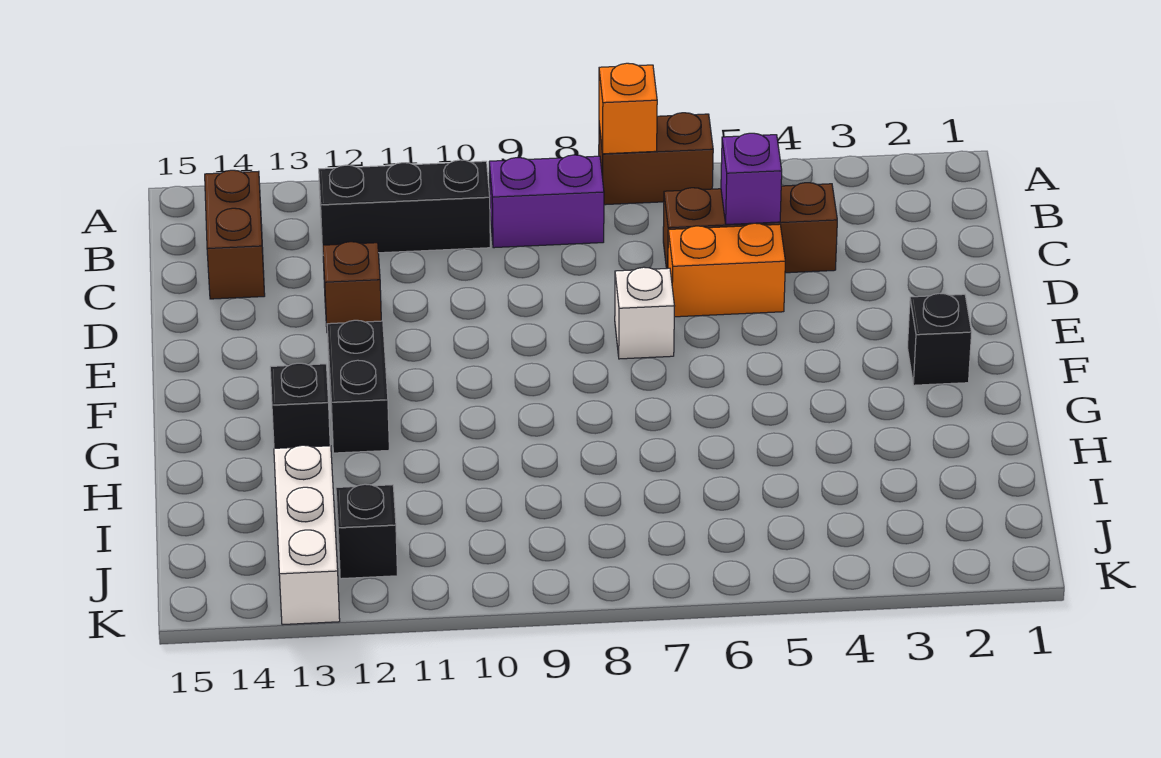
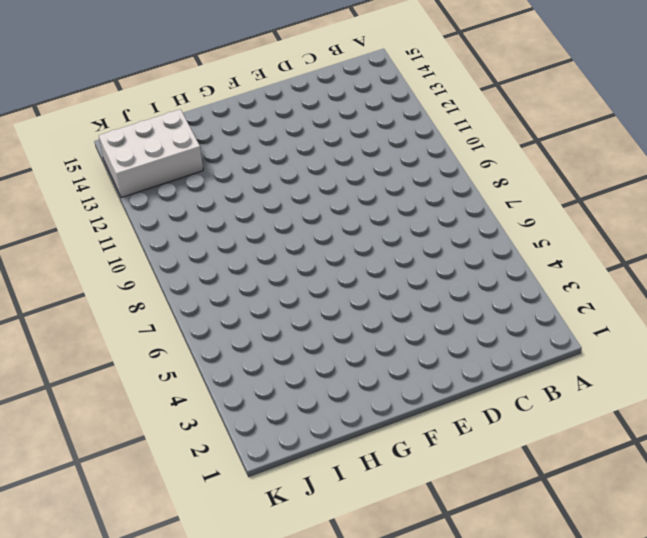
white brick I13:K14 level 1 -> white brick I13:K13 level 1
none -> brown brick A6:A7 level 1
none -> purple brick B8:B9 level 1
none -> black brick B10:B12 level 1

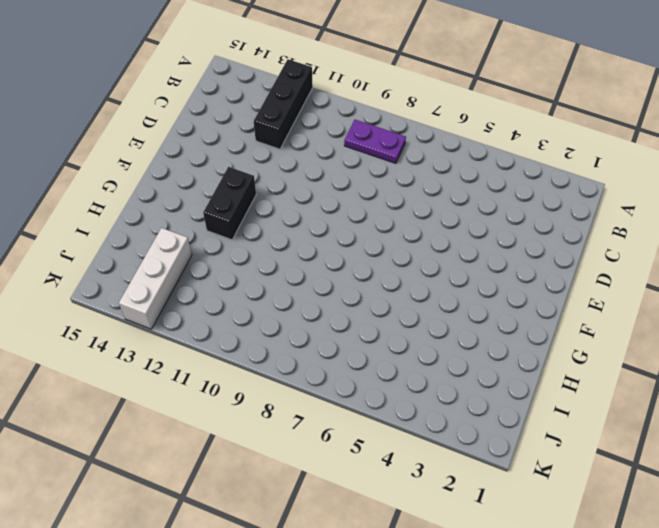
black brick A12:C12 level 1 -> black brick B10:B12 level 1
purple plate B8:B9 level 1 -> purple brick B8:B9 level 1
none -> brown brick A6:A7 level 1
none -> brown brick B14:C14 level 1
none -> brown brick C4:C6 level 1

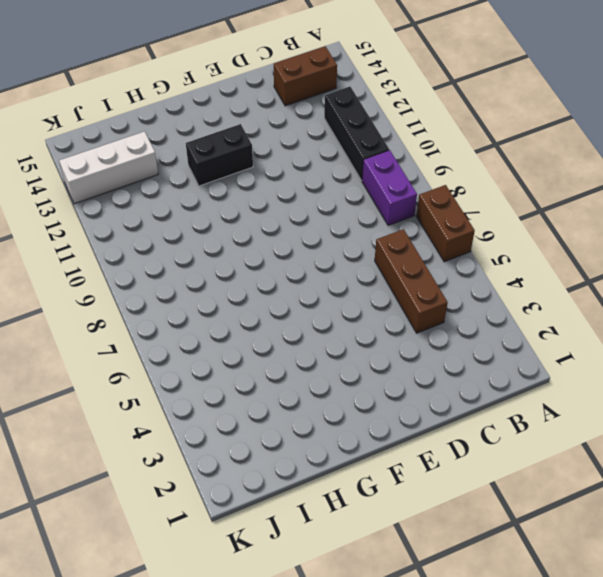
none -> orange brick D5:D6 level 1
none -> brown brick D12 level 1
none -> white brick E7 level 1

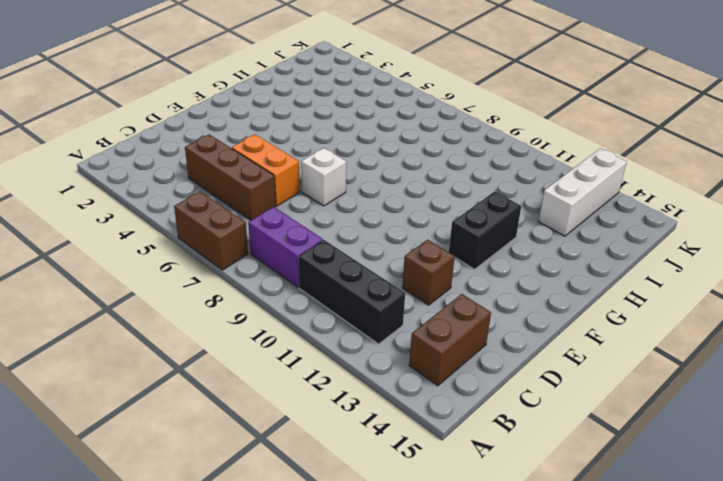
none -> black brick F2 level 1
none -> black brick G13 level 1
none -> black brick J12 level 1

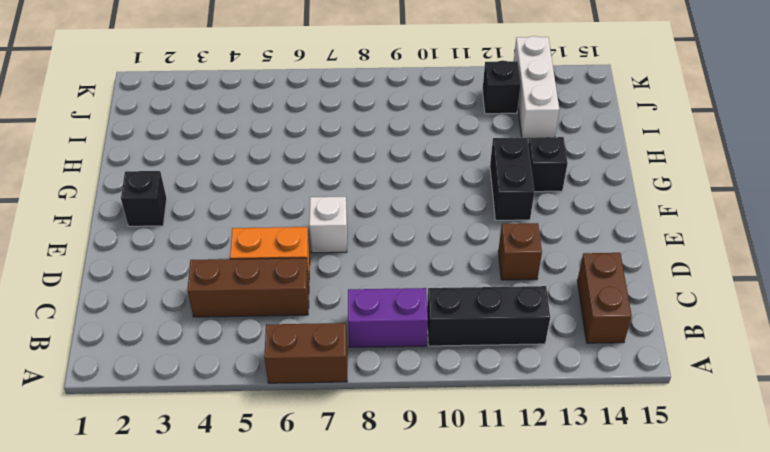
none -> orange brick A7 level 2
none -> purple brick C5 level 2

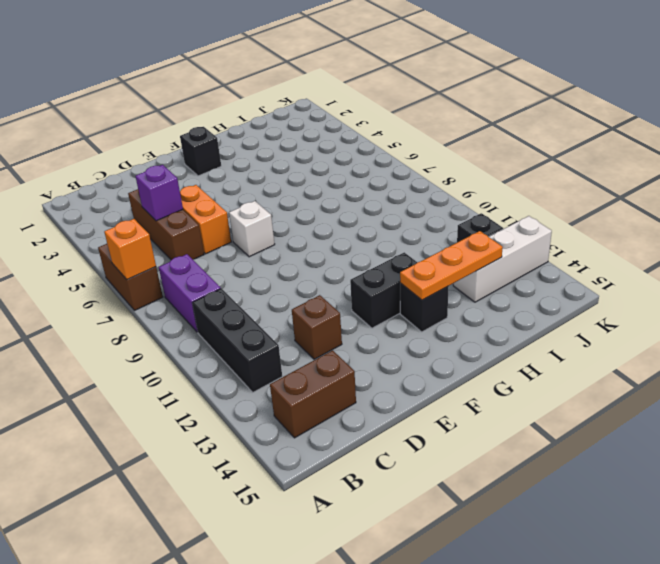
orange plate G13:I13 level 2 -> none

